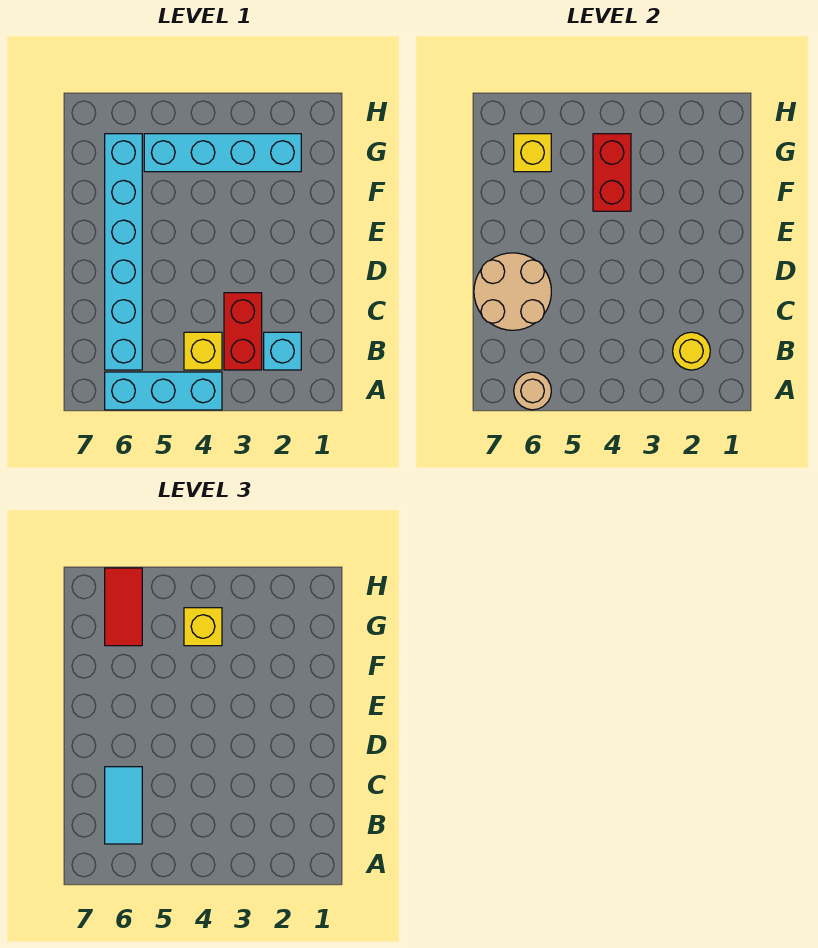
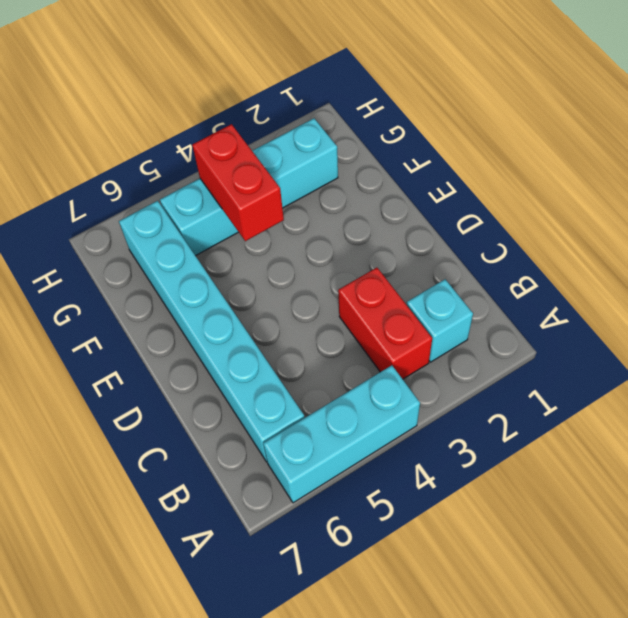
none -> yellow brick B4 level 1
none -> tan round brick A6 level 2
none -> yellow round brick B2 level 2

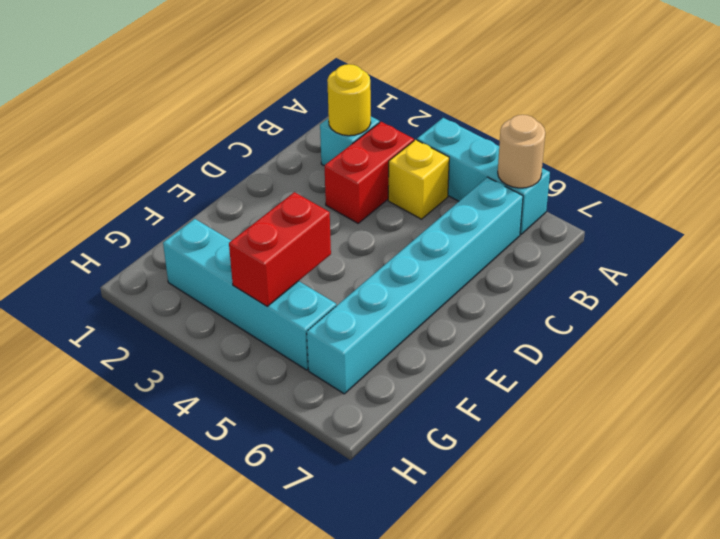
none -> tan round brick C6:D7 level 2
none -> yellow brick G6 level 2
none -> cyan tile B6:C6 level 3

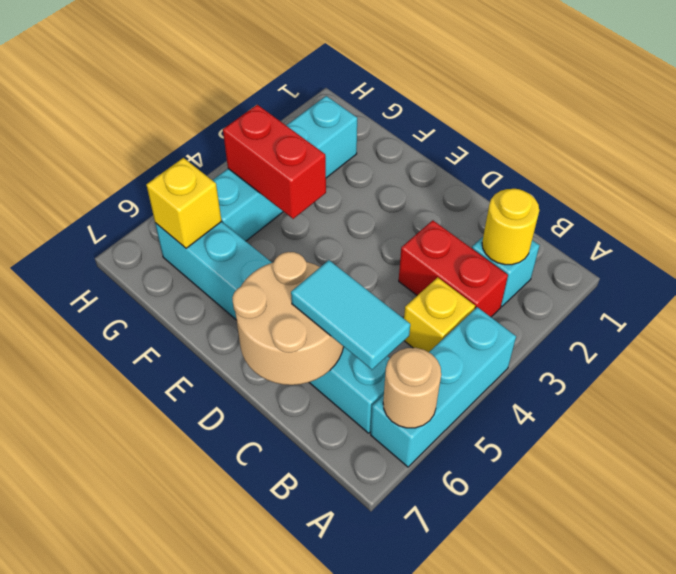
none -> yellow brick G4 level 3
none -> red tile G6:H6 level 3

